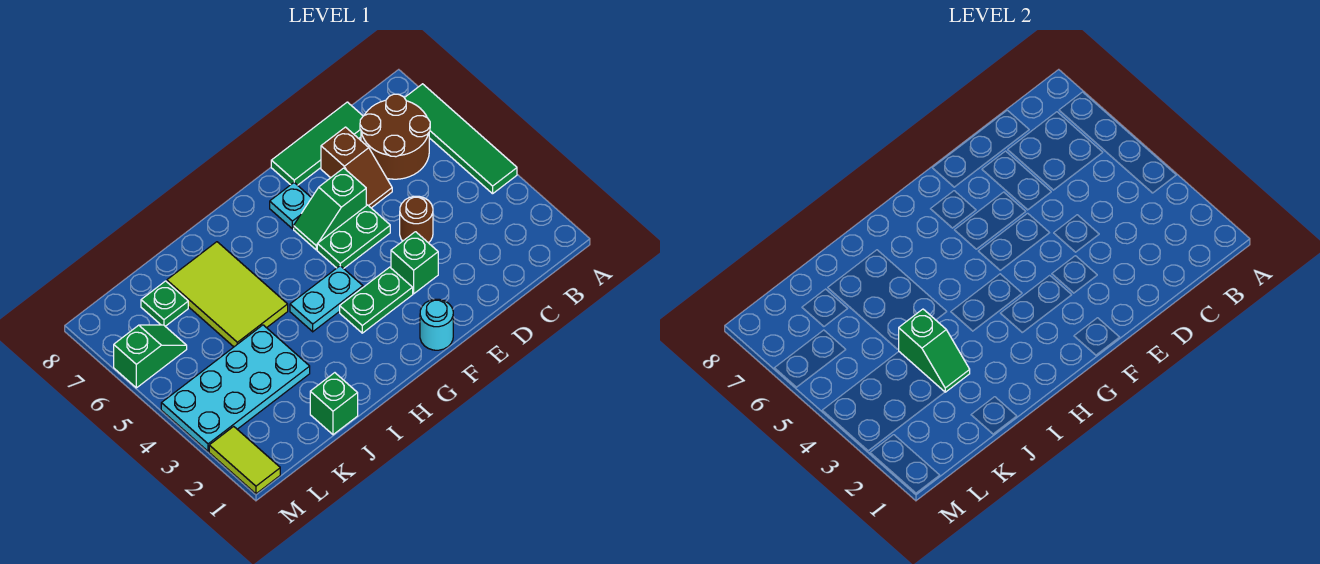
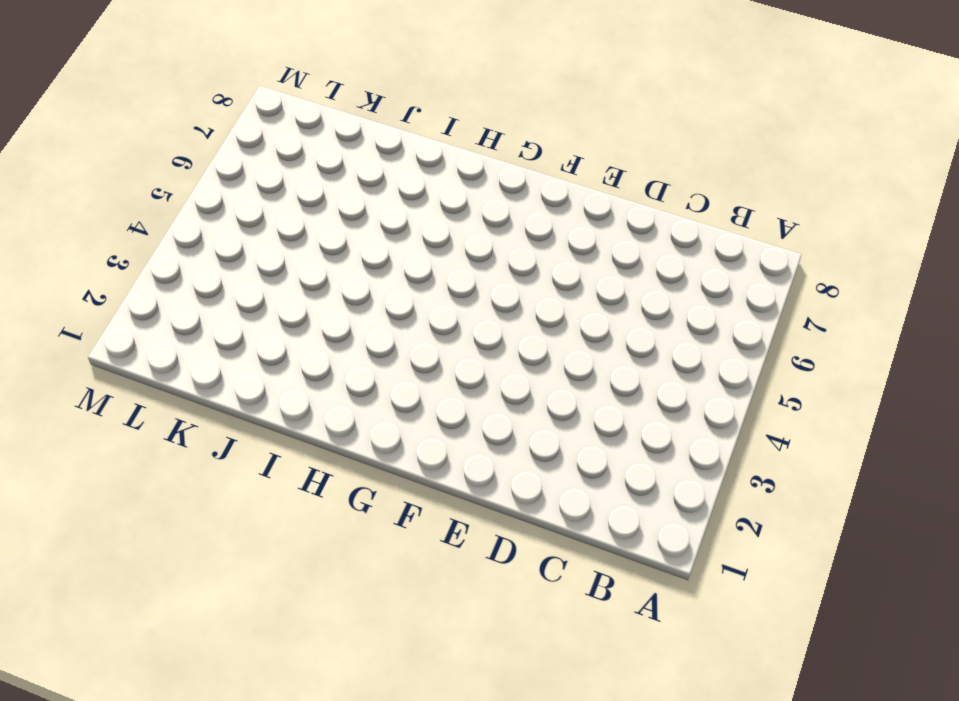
none -> green tile A4:A7 level 1
none -> brown round brick B6:C7 level 1
none -> green tile C8:E8 level 1

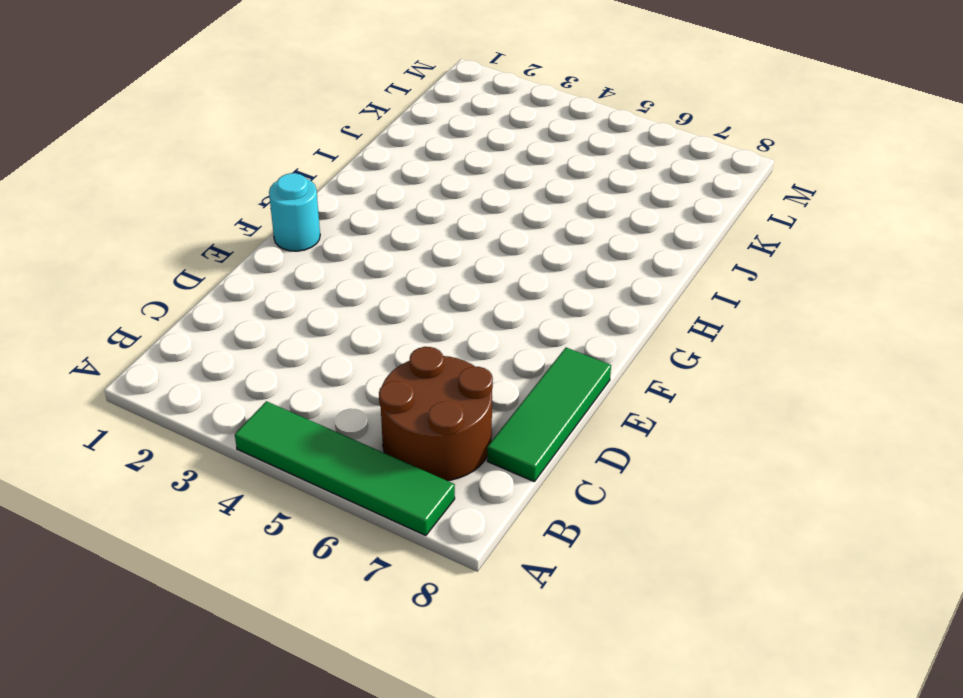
none -> brown round brick D4 level 1
none -> brown slope D6:D7 level 1 top 7
none -> green brick E3 level 1

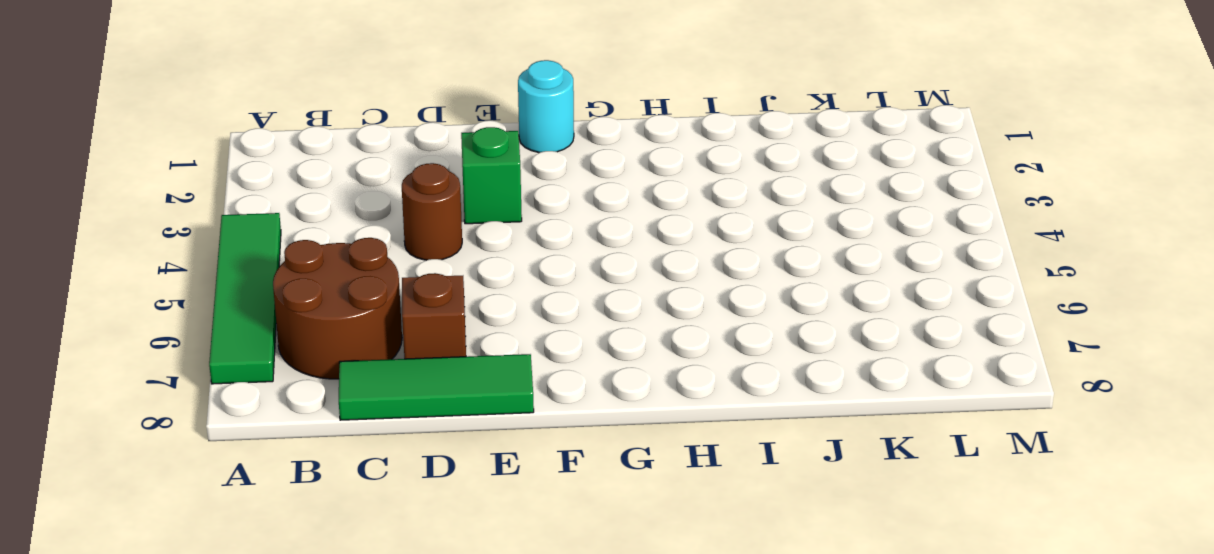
none -> green plate E5:F5 level 1
none -> green slope E6:F6 level 1 top E
none -> green plate F3:G3 level 1

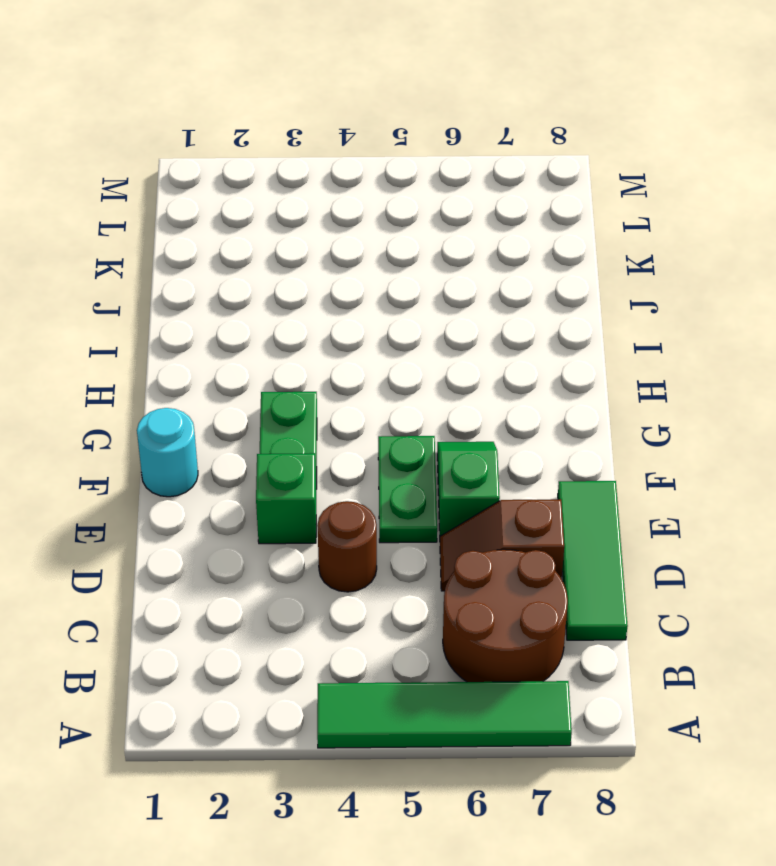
none -> cyan plate F7 level 1
none -> cyan plate G4:H4 level 1
none -> lime tile I5:J7 level 1

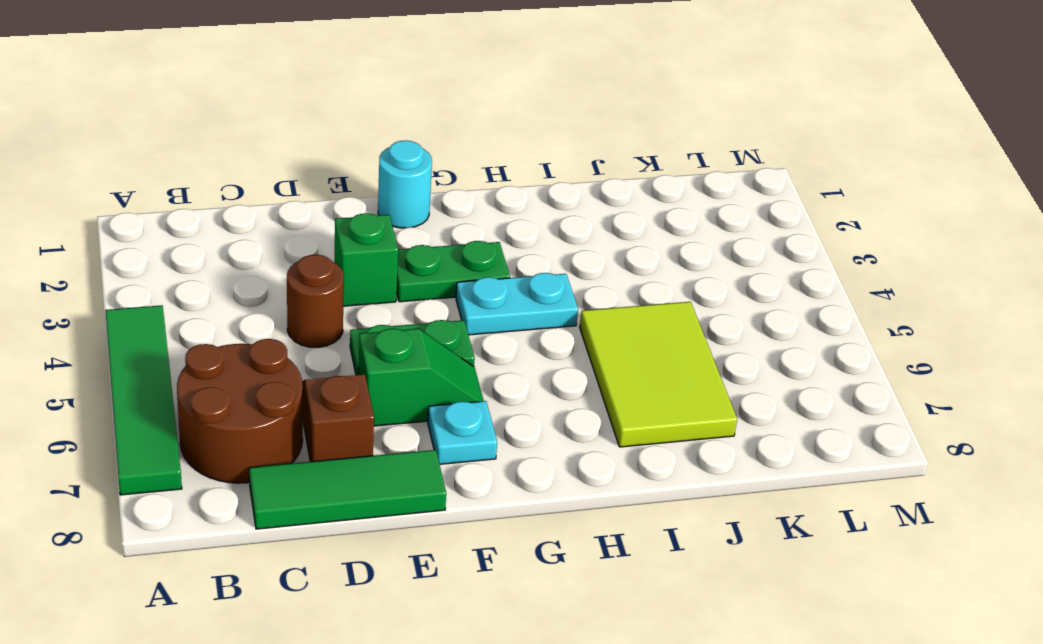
none -> green brick J1 level 1
none -> cyan plate J3:M4 level 1
none -> green plate K7 level 1

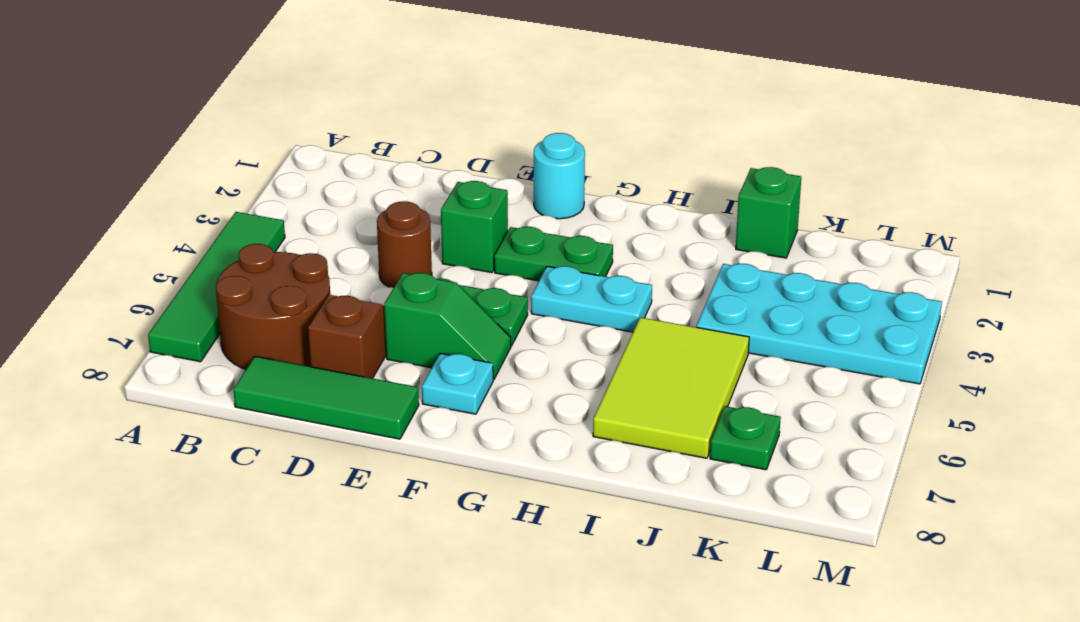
none -> green slope L6:M6 level 1 top M
none -> lime tile M1:M2 level 1
none -> green slope J3:J4 level 2 top 4

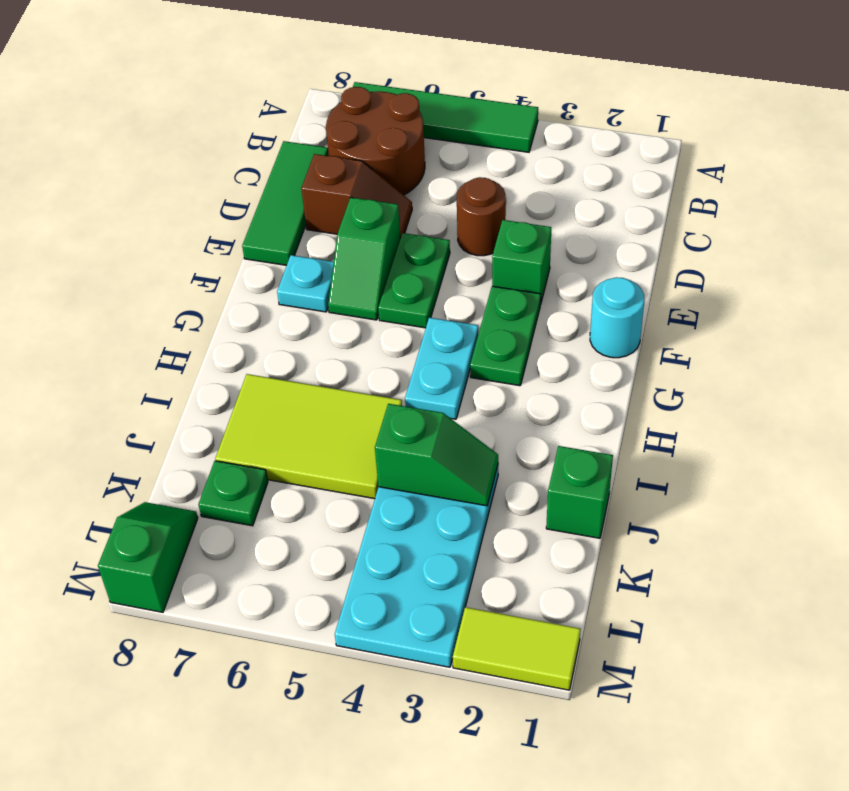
green slope L8:M8 level 1 top M -> green slope L6:M6 level 1 top M

